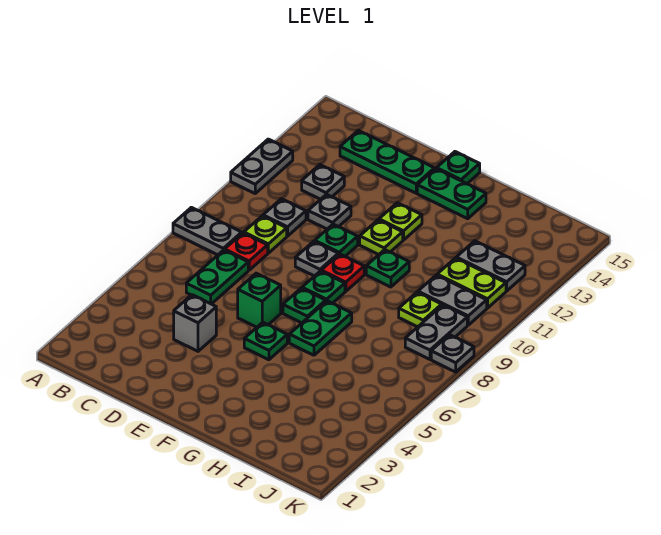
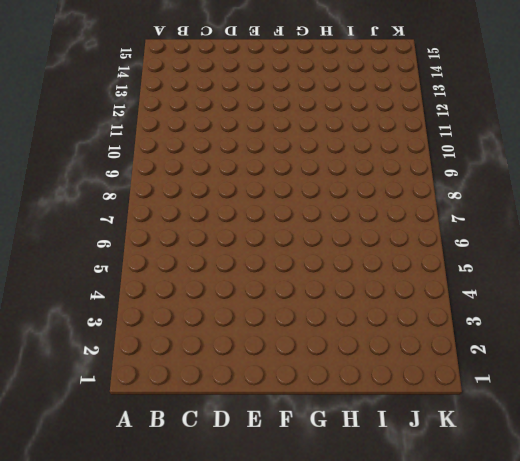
none -> grey plate A8:B8 level 1
none -> grey plate A11:A12 level 1
none -> green plate C6:C7 level 1

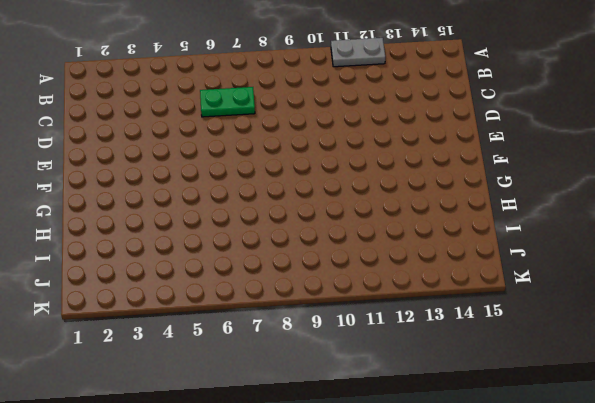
none -> grey plate A8:B8 level 1
none -> red plate C8 level 1
none -> lime plate C9 level 1

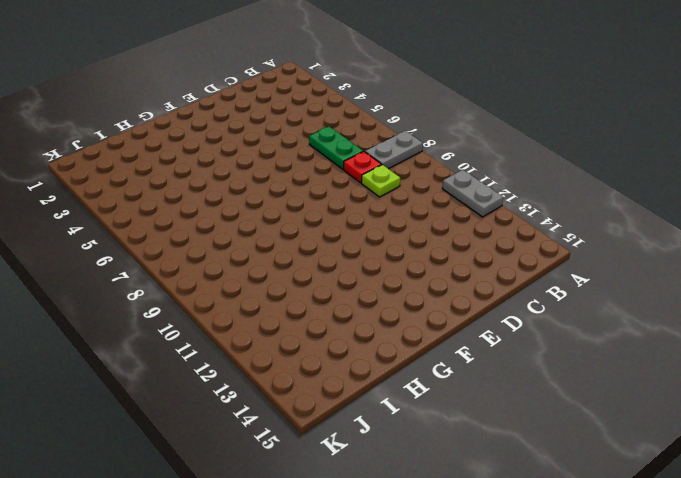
none -> grey plate C10 level 1
none -> grey plate C12 level 1
none -> green plate C14:E14 level 1

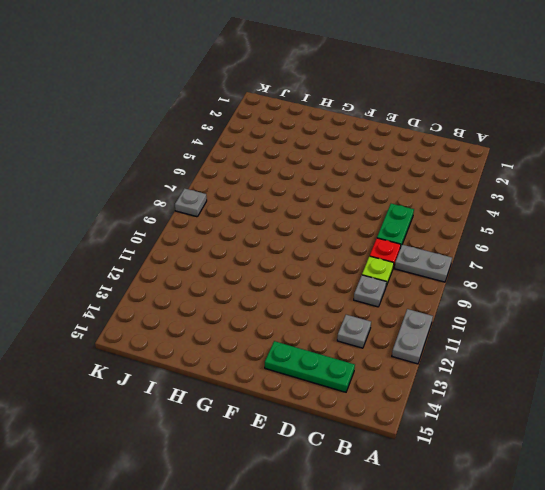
none -> grey brick D4 level 1
none -> grey plate D11 level 1
none -> green brick E6 level 1

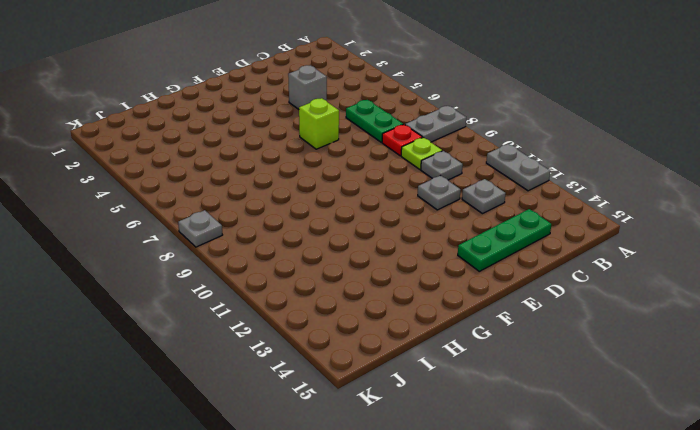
lime brick E6 level 1 -> green brick E6 level 1
none -> grey plate E9 level 1
none -> green plate E10 level 1
none -> green plate F5 level 1

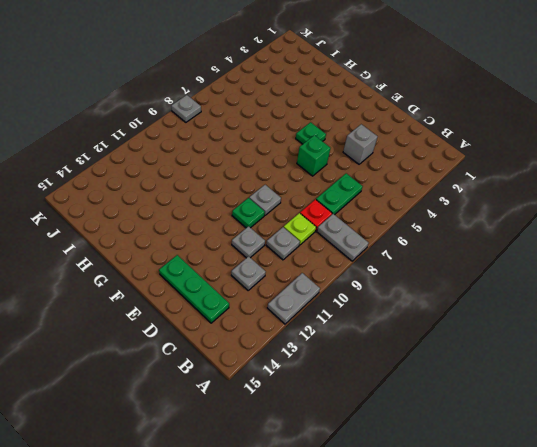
none -> green plate F7 level 1
none -> green plate F8 level 1
none -> red plate F9 level 1

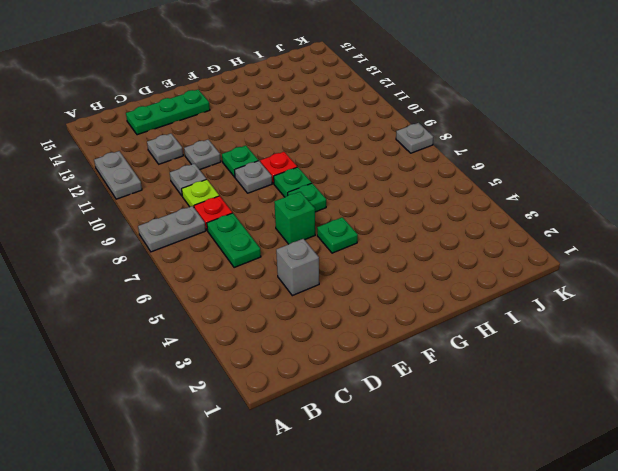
none -> lime plate F11 level 1
none -> lime plate F12 level 1
none -> green plate F14:G14 level 1

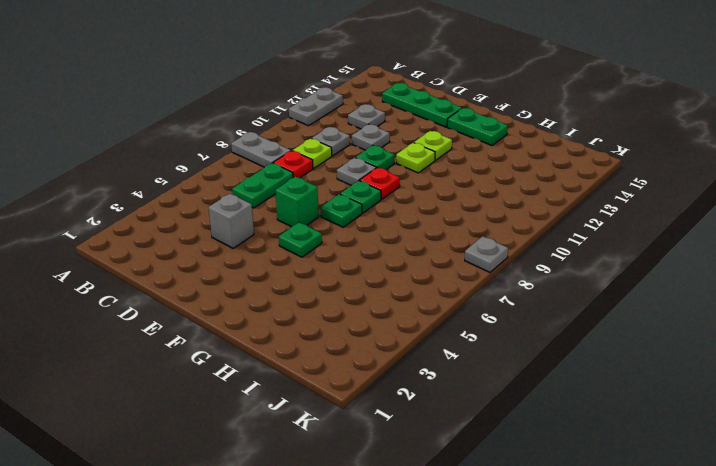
none -> green plate F15 level 1
none -> green plate G6:G7 level 1
none -> green plate G10 level 1

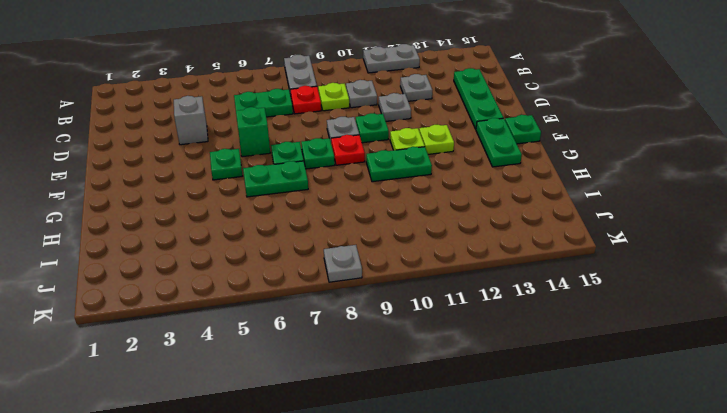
green plate G10:G11 level 1 -> green plate G10 level 1
none -> lime plate I9 level 1
none -> grey plate I10:J10 level 1
none -> lime plate I11:J11 level 1

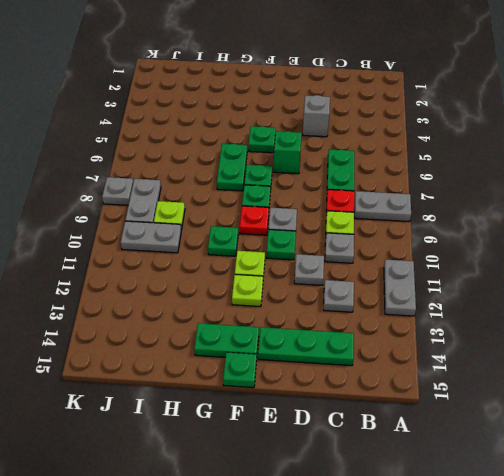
none -> lime plate I11:J11 level 1
none -> grey plate I12:J12 level 1

